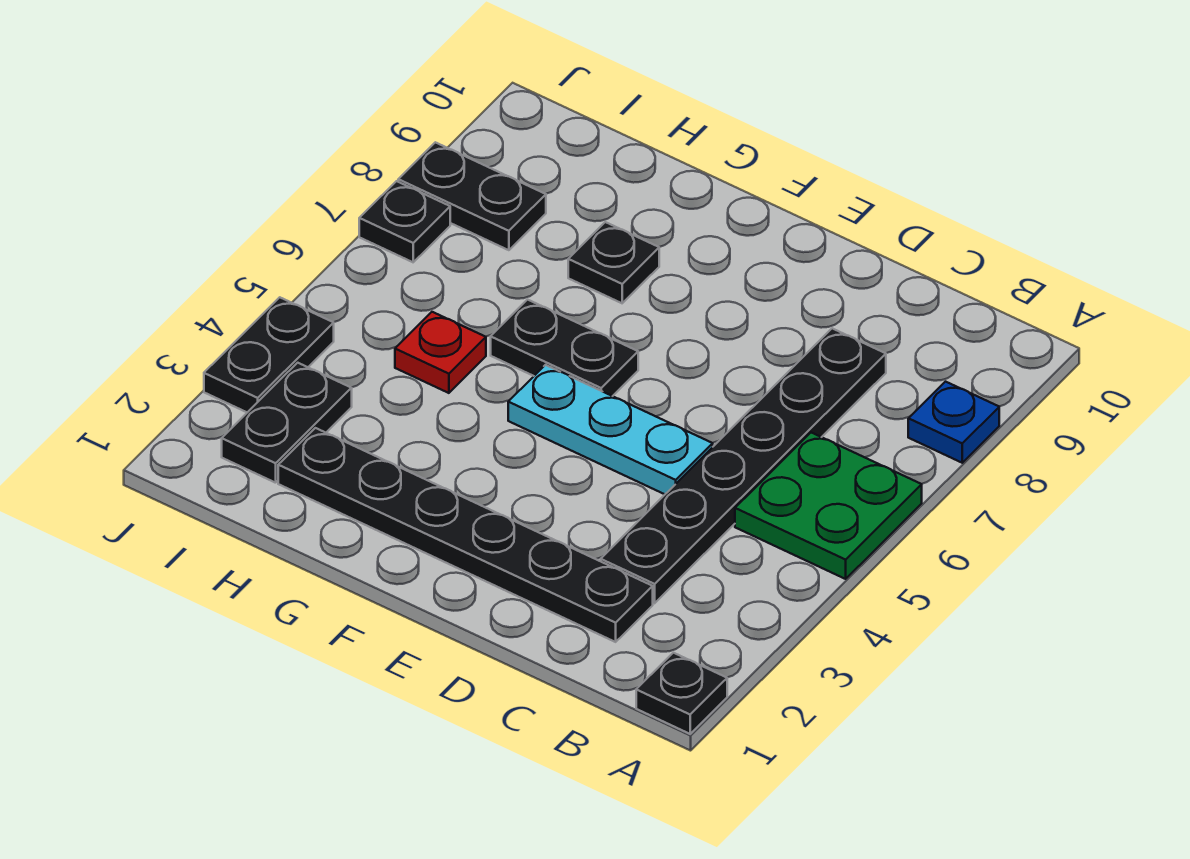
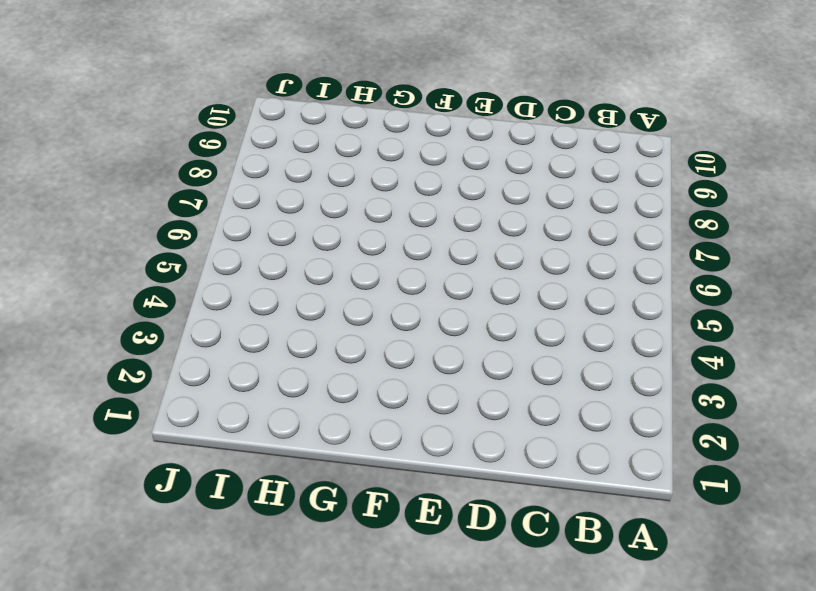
none -> black plate A1 level 1
none -> green plate A5:B6 level 1
none -> blue plate A8 level 1

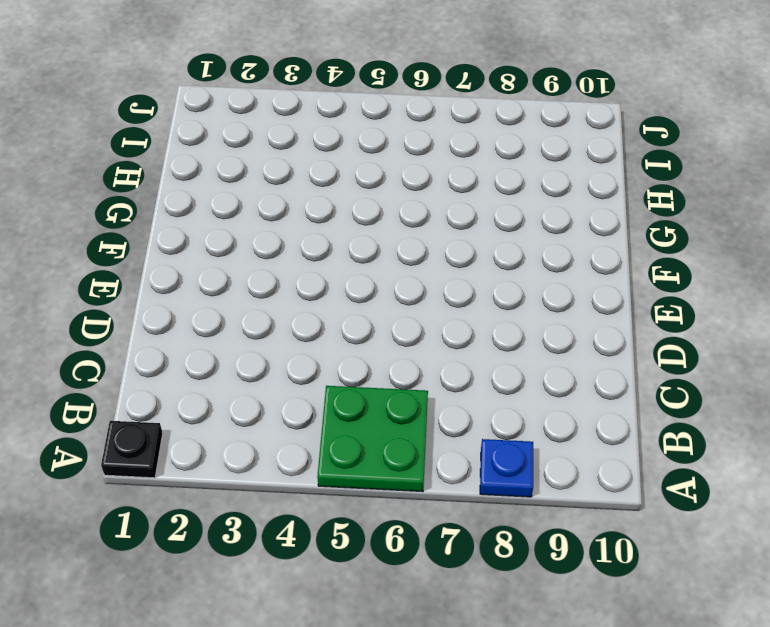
none -> black plate C2:H2 level 1
none -> black plate C3:C8 level 1
none -> cyan plate D5:F5 level 1

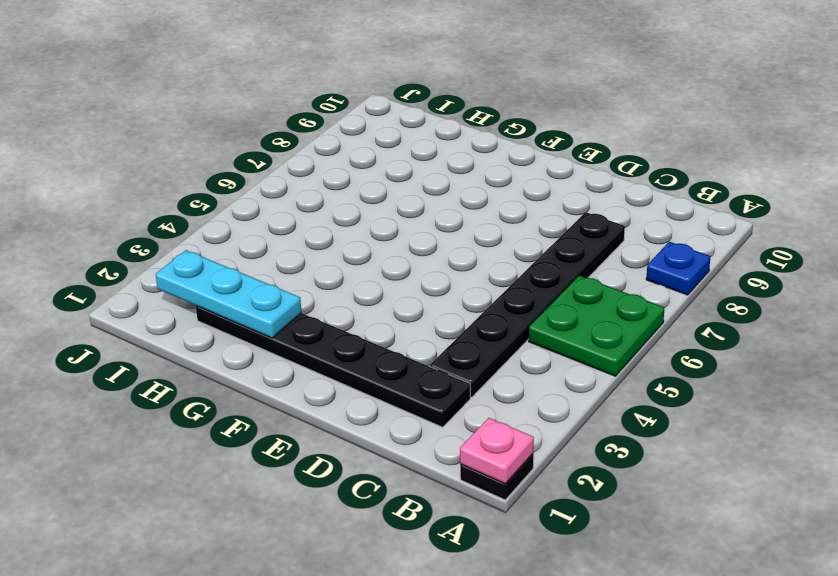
pink plate A1 level 2 -> none
cyan plate G2:I2 level 2 -> cyan plate D5:F5 level 1
none -> black plate F6:G6 level 1
none -> black plate G8 level 1
none -> red plate H5 level 1

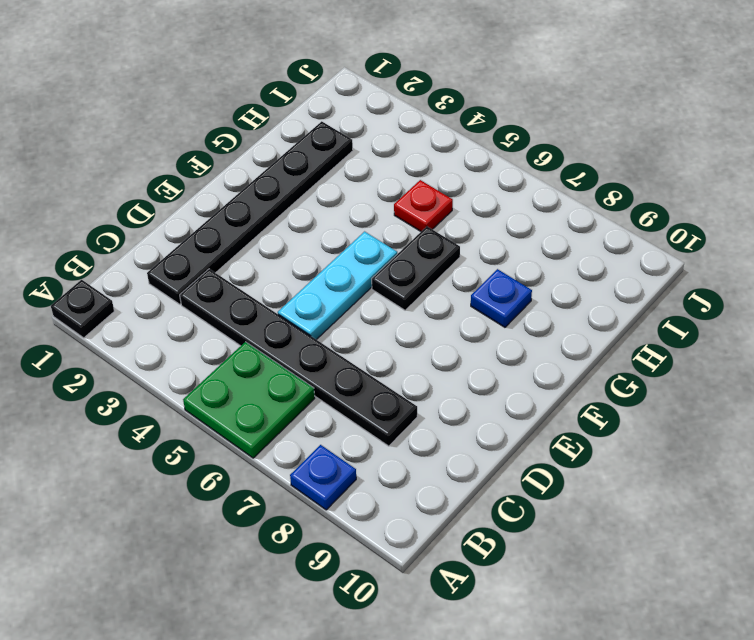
blue plate G8 level 1 -> black plate G8 level 1
none -> black plate I2:I3 level 1
none -> black plate I8:J8 level 1
none -> black plate J3:J4 level 1

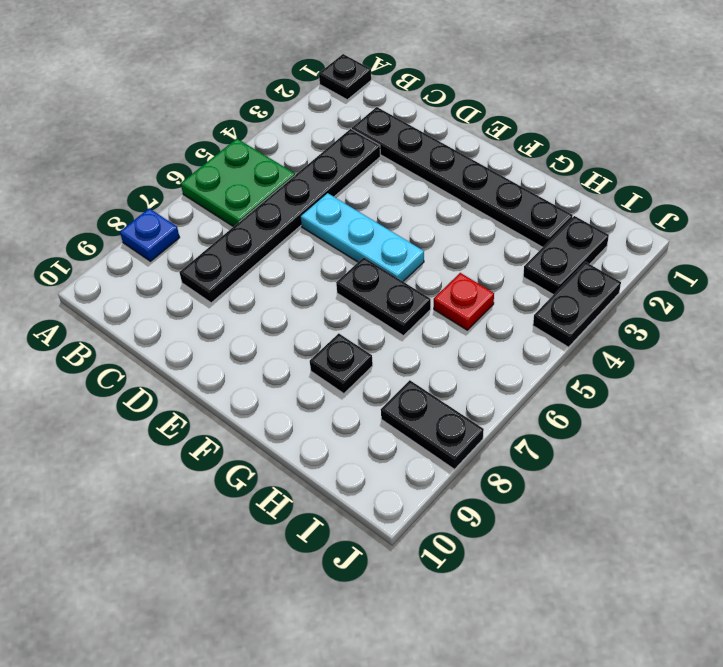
none -> black plate J7 level 1

